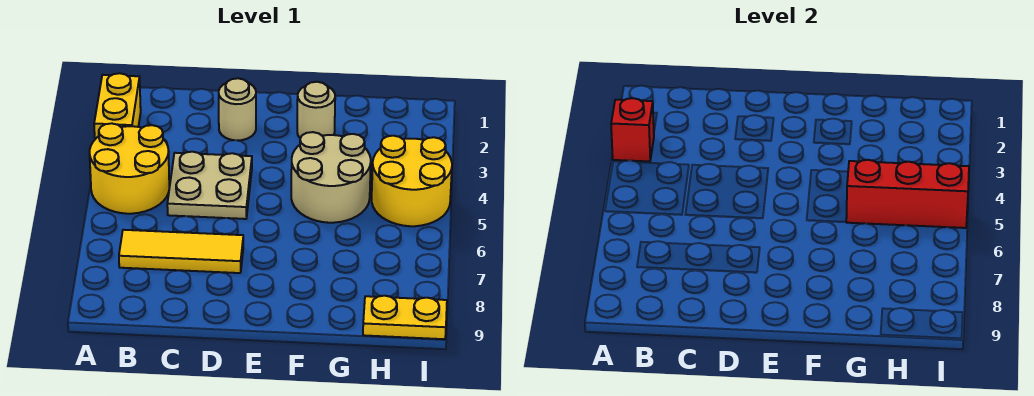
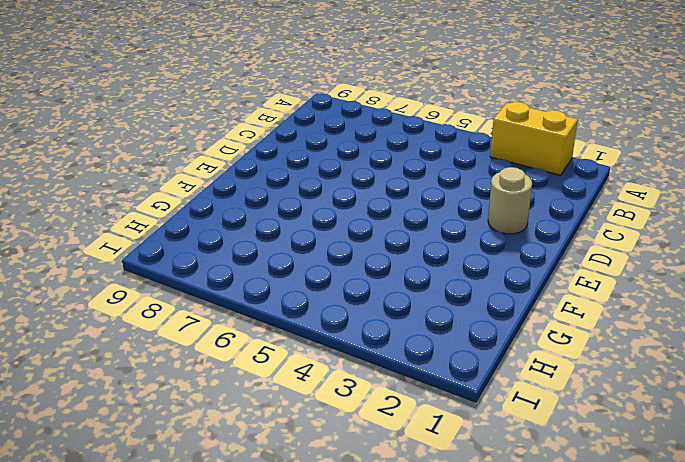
none -> yellow round brick A4:B5 level 1
none -> yellow tile B7:D7 level 1

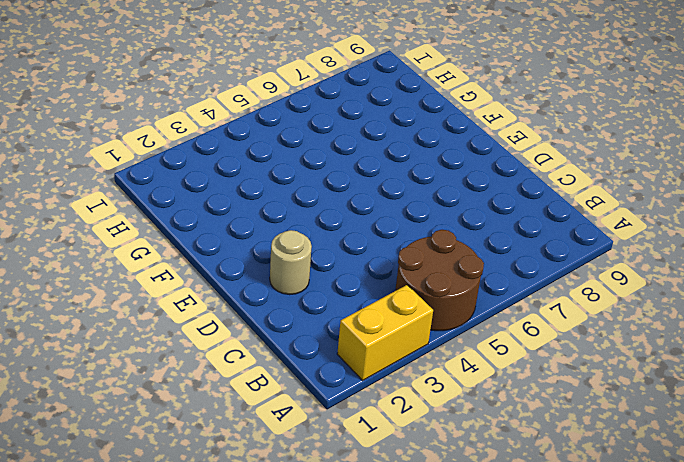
brown round brick A4:B5 level 1 -> yellow round brick A4:B5 level 1
none -> yellow tile B7:D7 level 1
none -> tan plate C4:D5 level 1

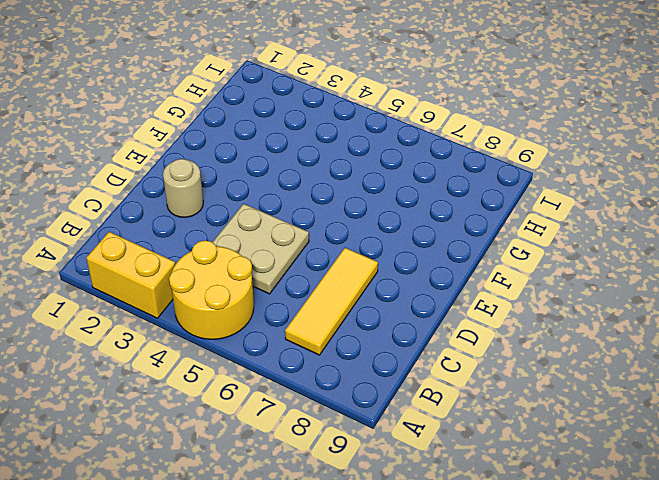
none -> tan round brick F2 level 1
none -> tan round brick F4:G5 level 1

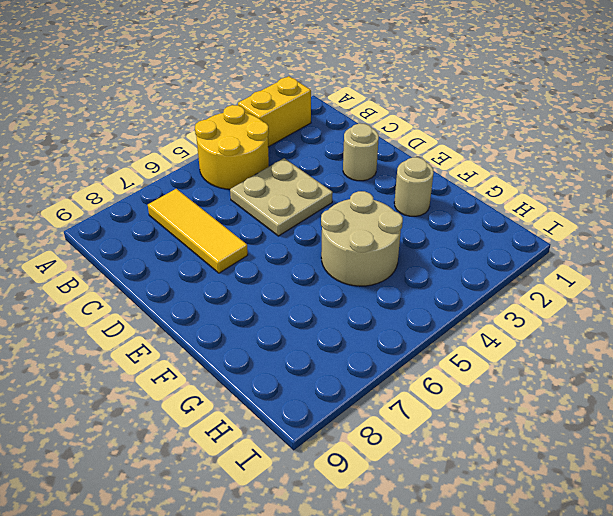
none -> yellow round brick H4:I5 level 1
none -> yellow plate H9:I9 level 1

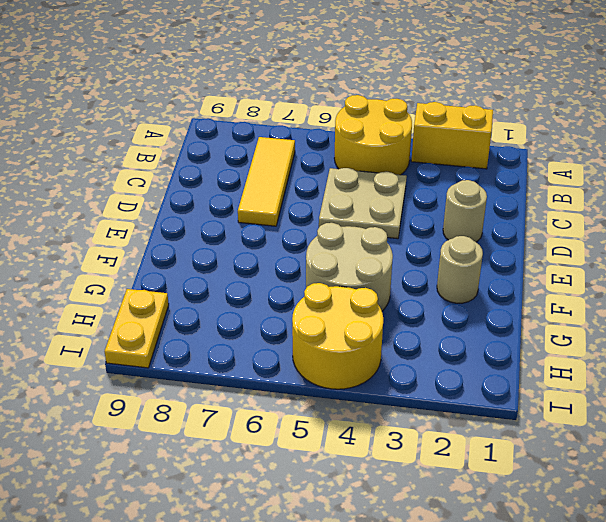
none -> red brick A3 level 2
none -> red brick G5:I5 level 2

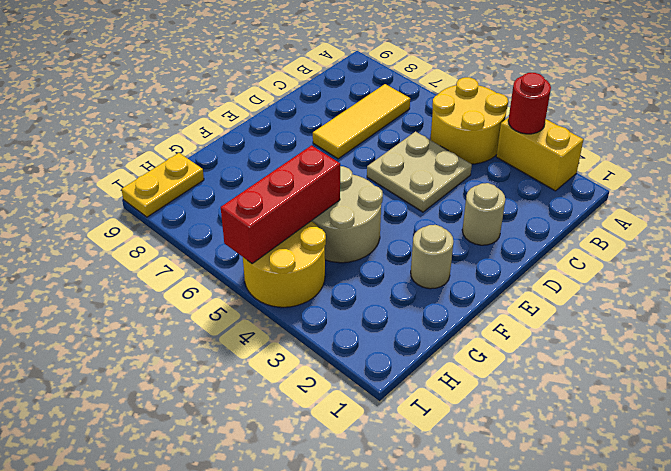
red round brick A3 level 2 -> red brick A3 level 2

